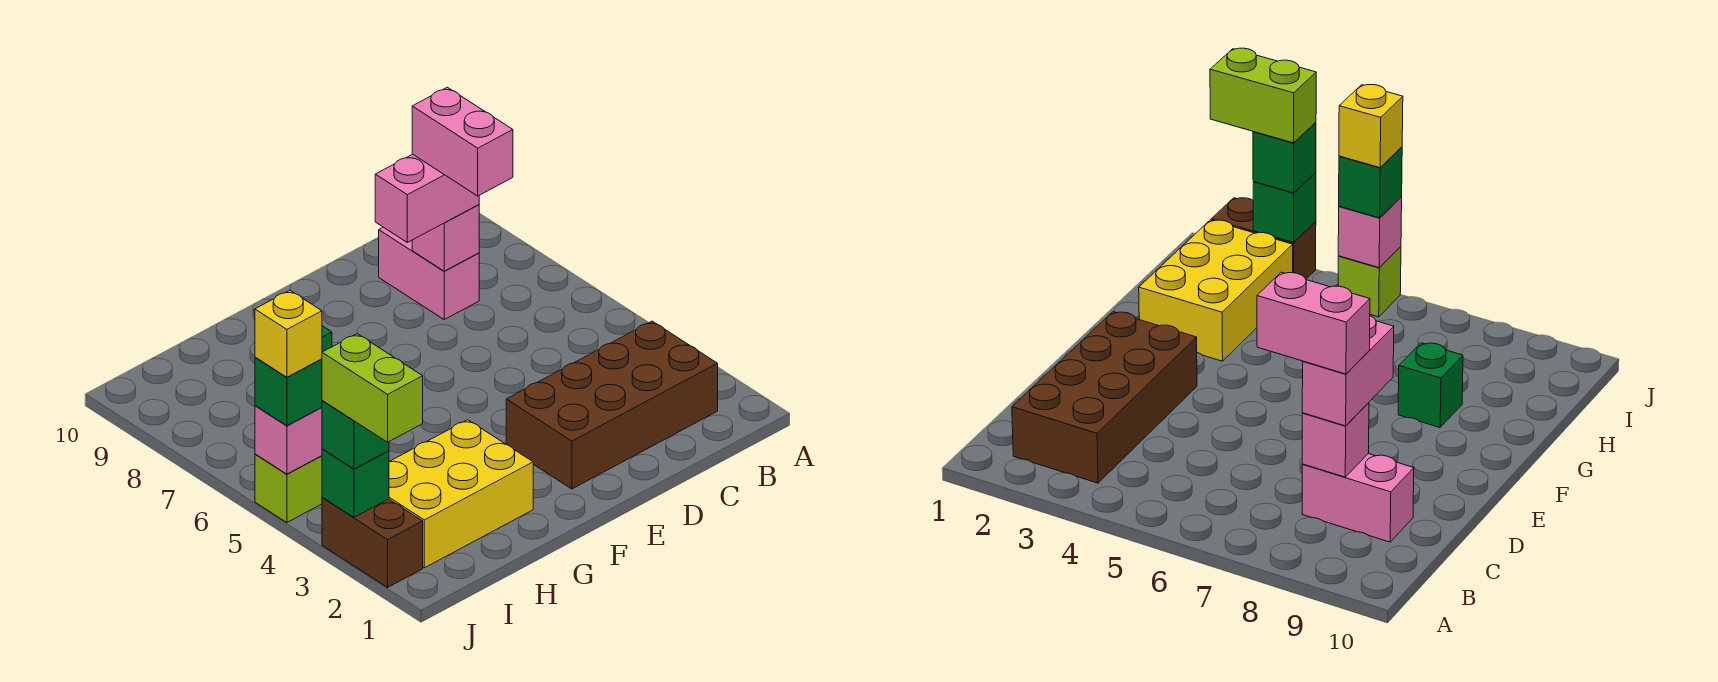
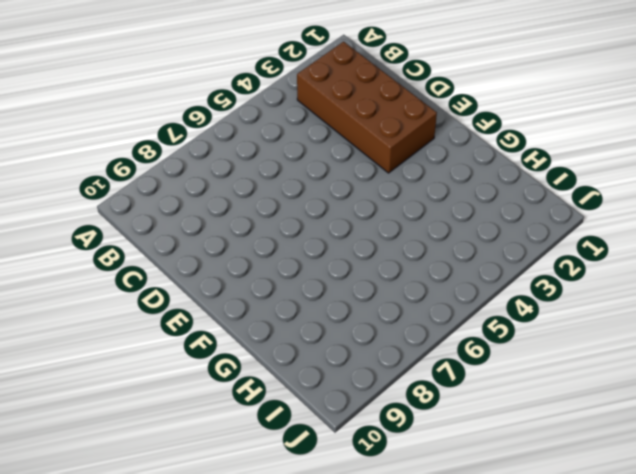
none -> pink brick C8:C9 level 1
none -> yellow brick G2:I3 level 1
none -> green brick G8 level 1

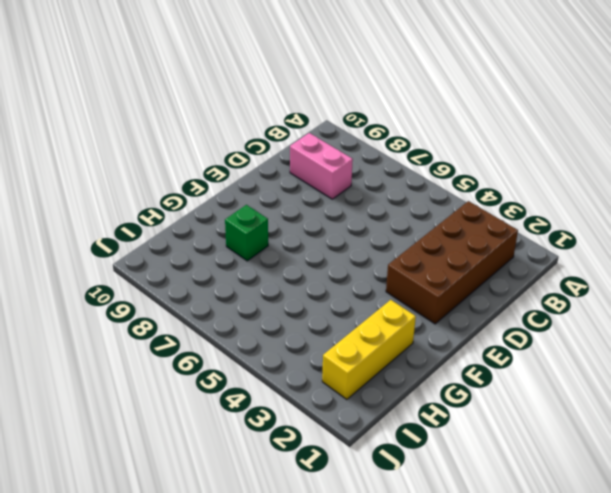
yellow brick G2:I2 level 1 -> yellow brick G2:I3 level 1
none -> brown brick J2:J3 level 1
none -> lime brick J5 level 1
none -> pink brick C8 level 2

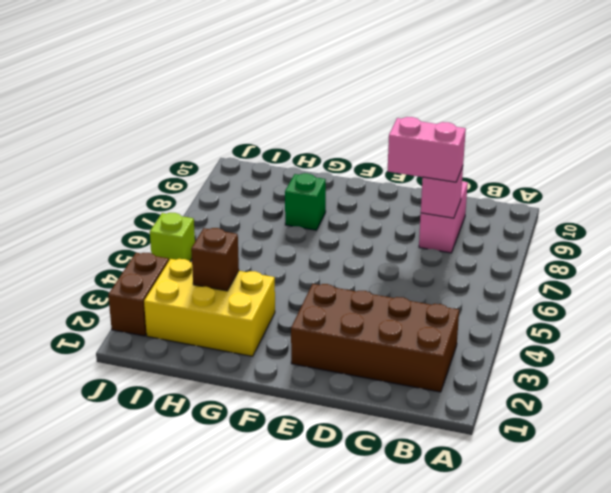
brown brick H3 level 2 -> none
none -> green brick J3 level 2
none -> pink brick J5 level 2
none -> green brick J3 level 3

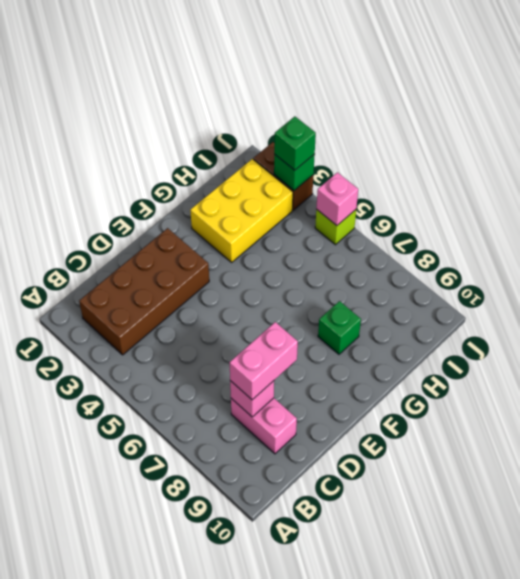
none -> green brick J5 level 3
none -> pink brick C7:C8 level 4
none -> lime brick J2:J3 level 4

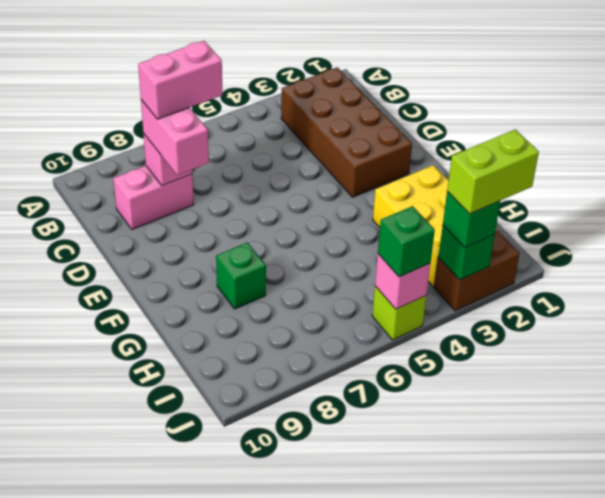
none -> yellow brick J5 level 4

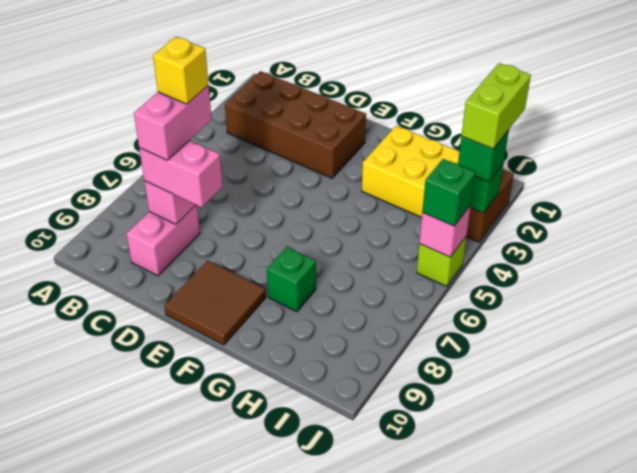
yellow brick C7 level 5 -> yellow brick J5 level 4
brown tile E9:F10 level 1 -> none

